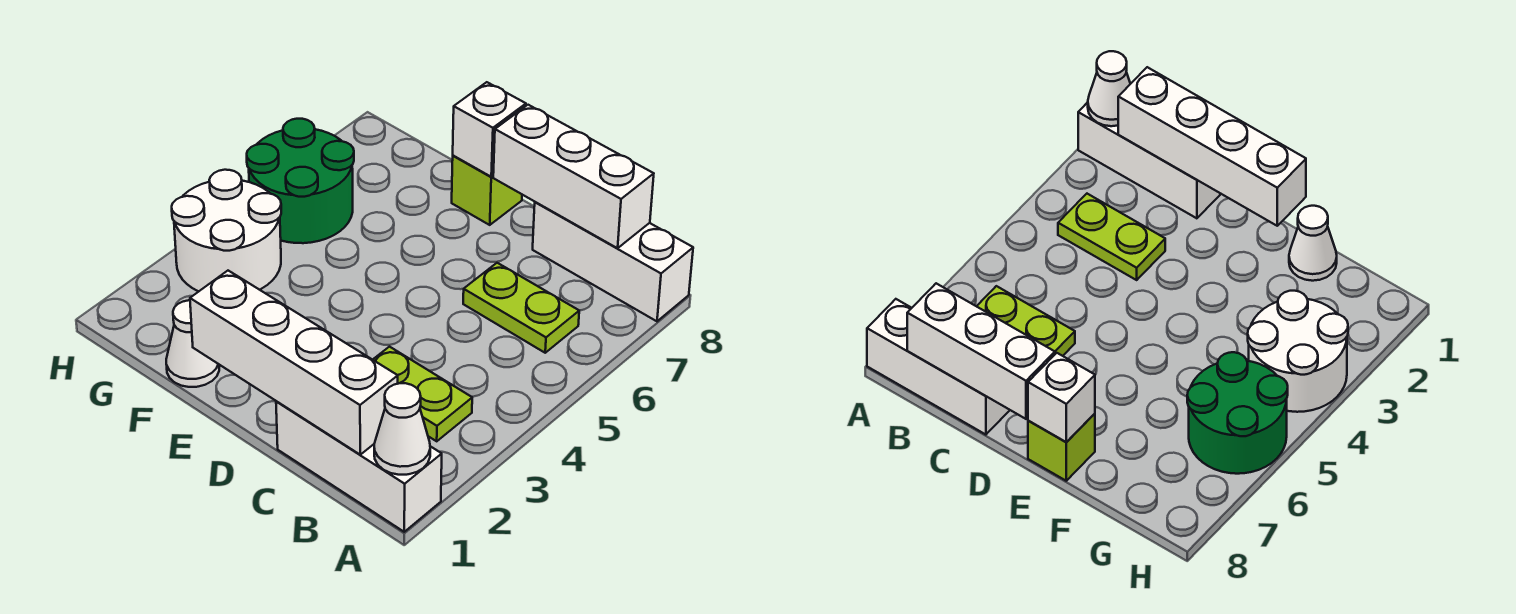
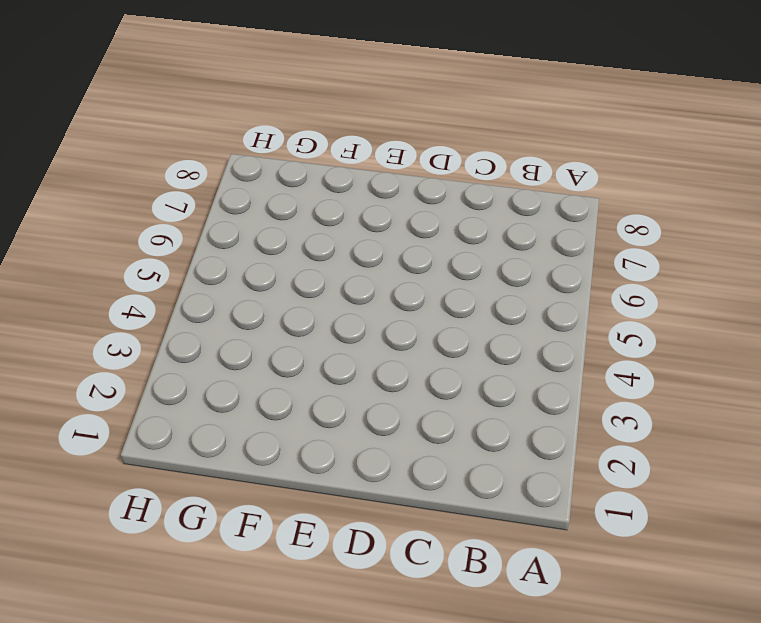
none -> white brick A1:C1 level 1
none -> white brick A8:C8 level 1
none -> lime plate B3:C3 level 1

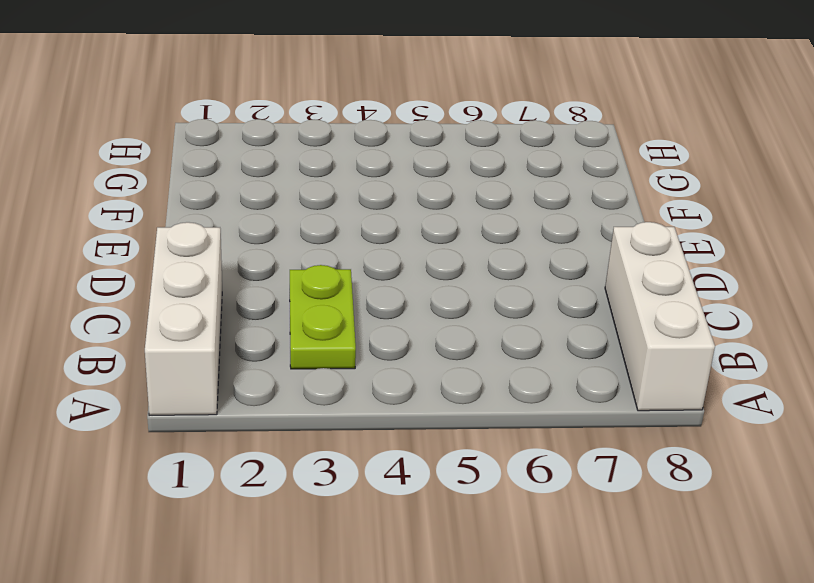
none -> lime plate B6:C6 level 1
none -> lime brick E8 level 1
none -> white cone F1 level 1

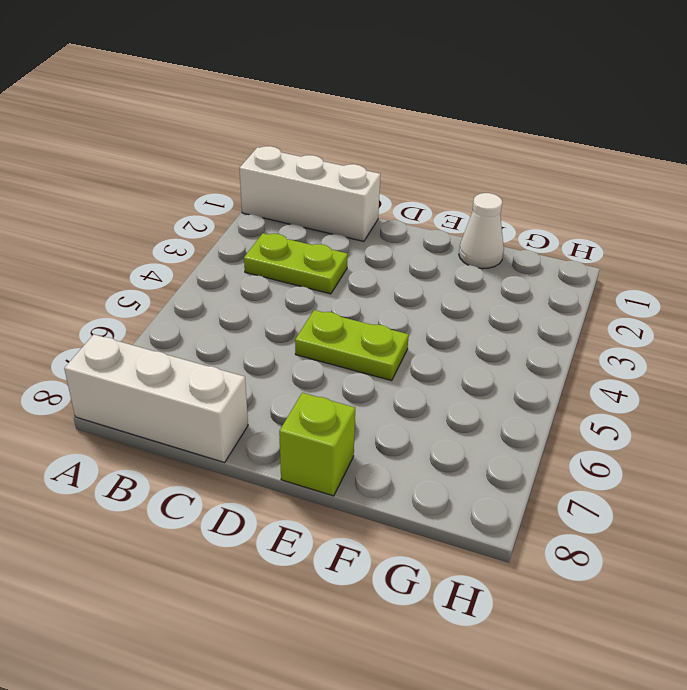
lime plate D5:E5 level 1 -> lime plate B6:C6 level 1
none -> white round brick G3:H4 level 1
none -> green round brick G5:H6 level 1
none -> white cone A1 level 2

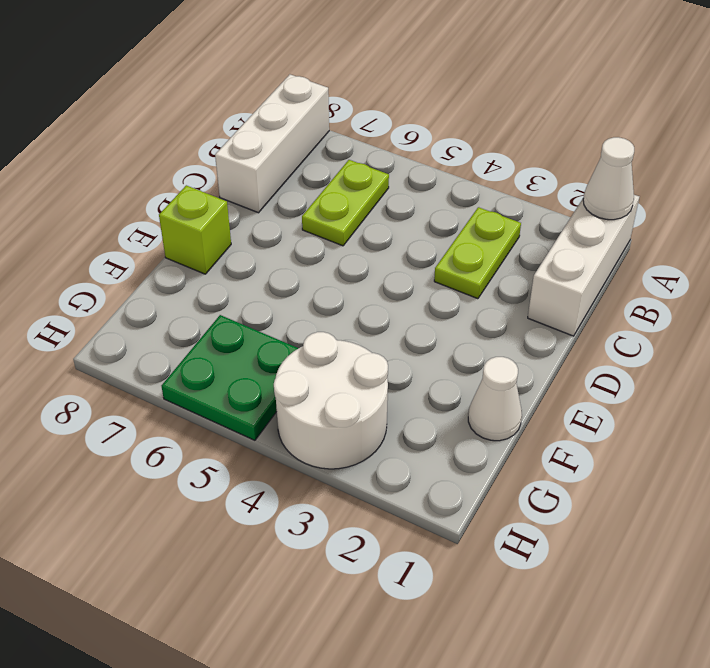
green plate G5:H6 level 1 -> green round brick G5:H6 level 1
none -> white brick B1:E1 level 2
none -> white brick B8:D8 level 2
none -> white brick E8 level 2

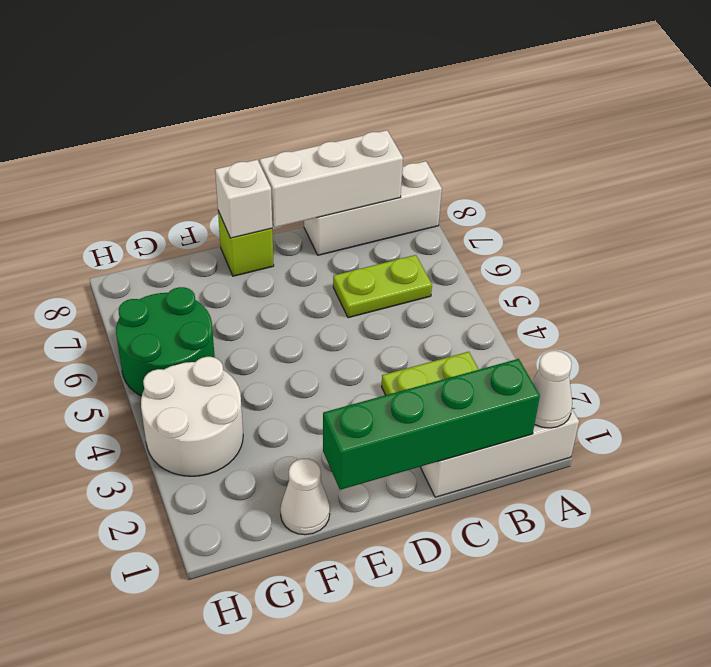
green brick B1:E1 level 2 -> white brick B1:E1 level 2

